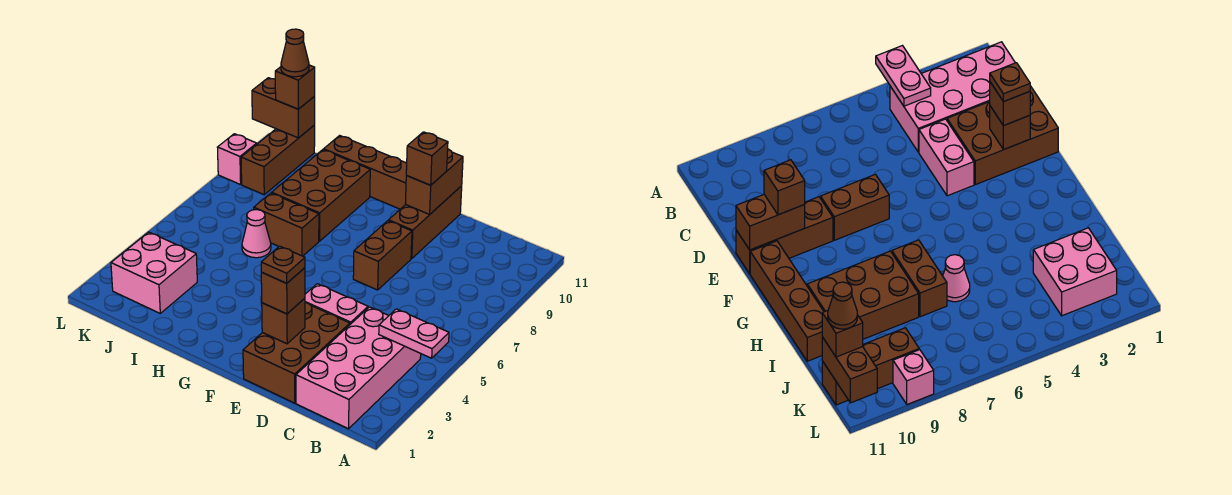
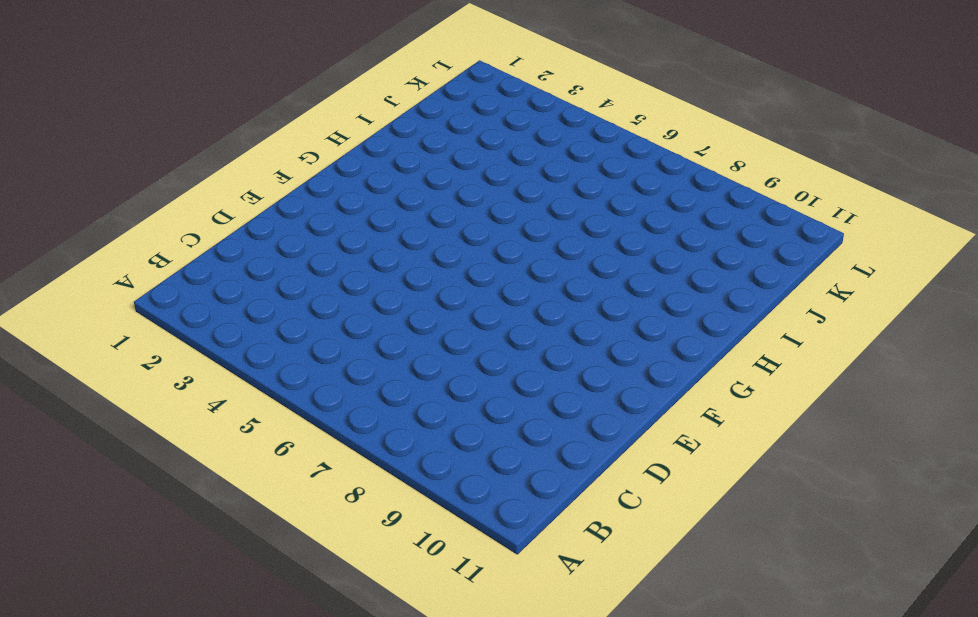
none -> pink brick B1:C4 level 1
none -> brown brick D1:E3 level 1
none -> pink brick D4:E4 level 1

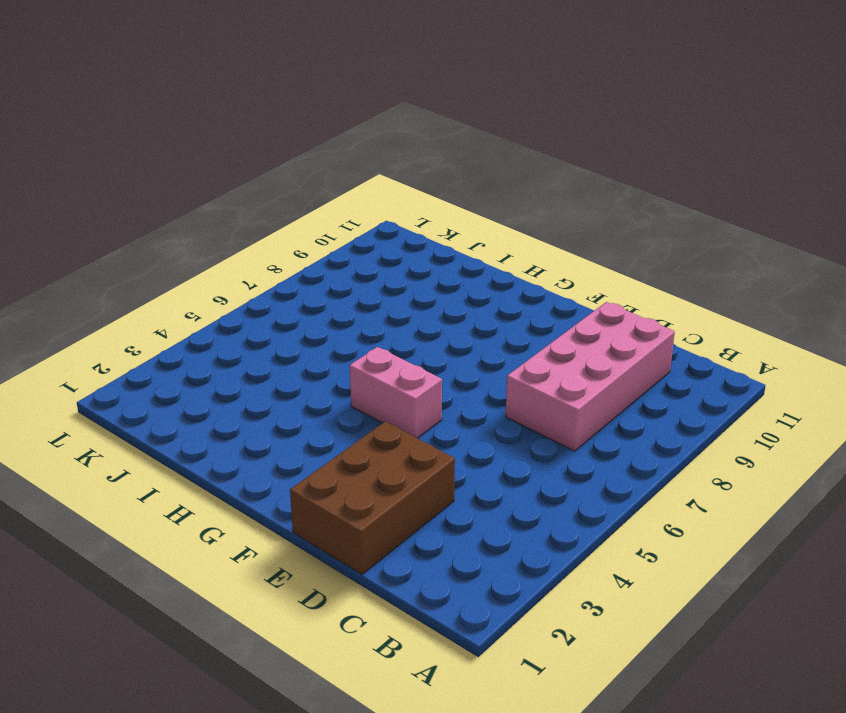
pink brick C7:D10 level 1 -> pink brick B1:C4 level 1
pink brick F5:G5 level 1 -> pink brick D4:E4 level 1
none -> brown brick E7:E8 level 1
none -> brown brick E9:E11 level 1
none -> brown brick F11:I11 level 1

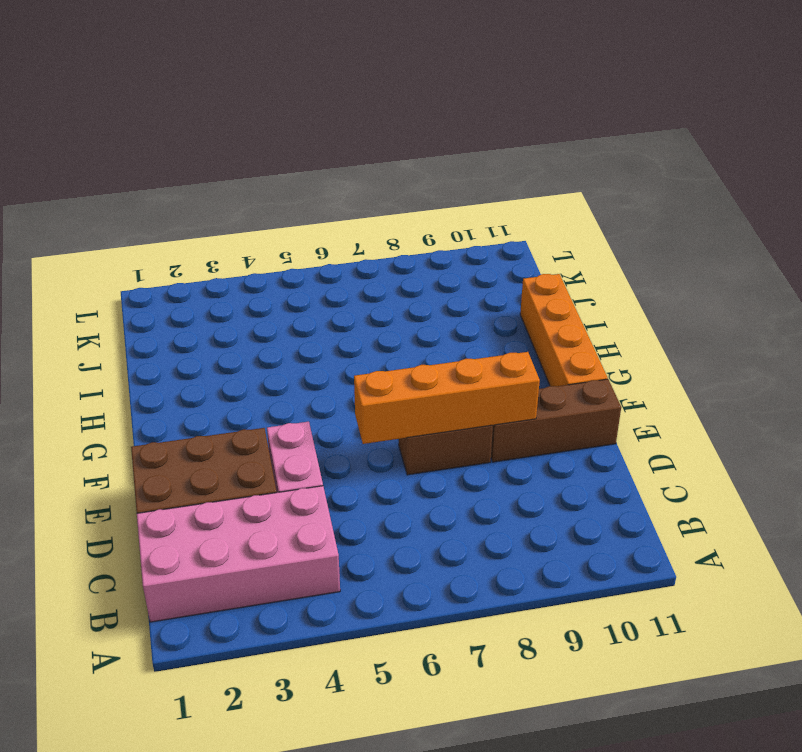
orange brick E6:E9 level 2 -> none
orange brick F11:I11 level 1 -> brown brick F11:I11 level 1
none -> brown brick H7:I7 level 1
none -> brown brick H8:I10 level 1
none -> pink cone I6 level 1

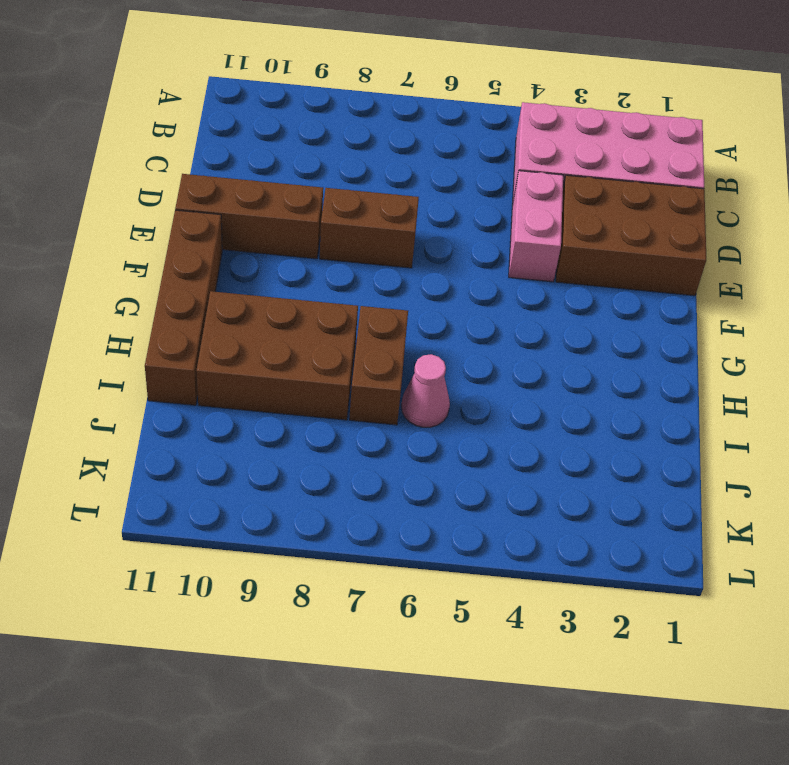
none -> pink brick J2:K3 level 1
none -> brown brick K9:K11 level 1
none -> pink brick L9 level 1

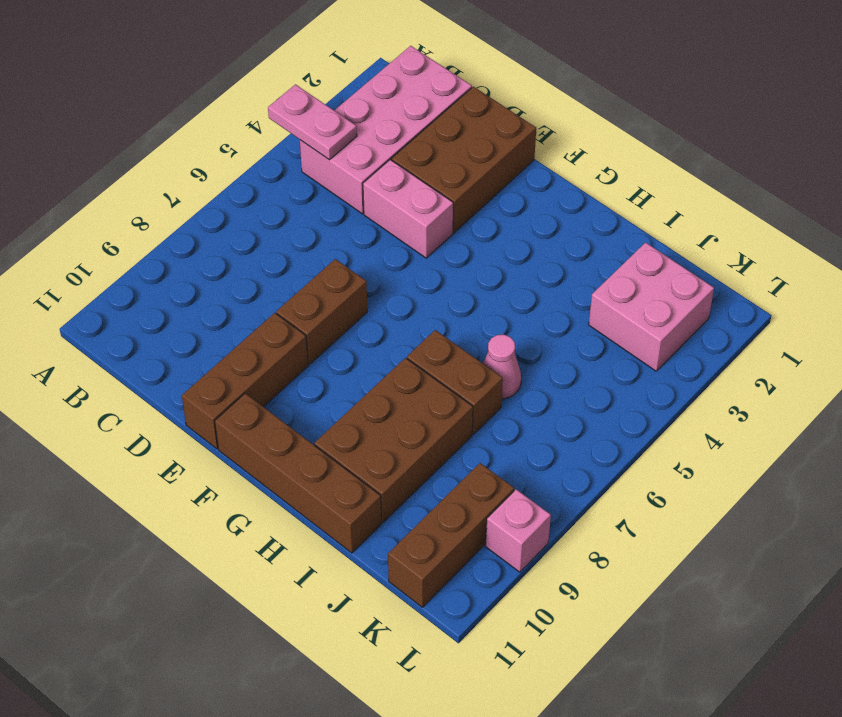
none -> brown brick E2 level 2
none -> brown brick E10:E11 level 2
none -> brown brick K11:L11 level 2

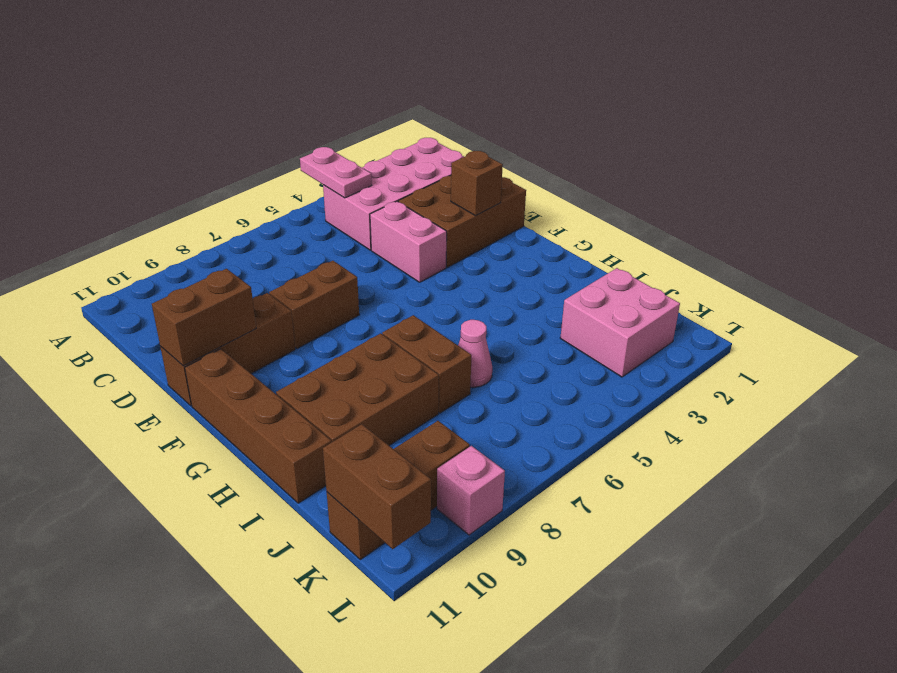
none -> brown brick E2 level 3
none -> brown brick E10 level 3
none -> brown brick K11 level 3

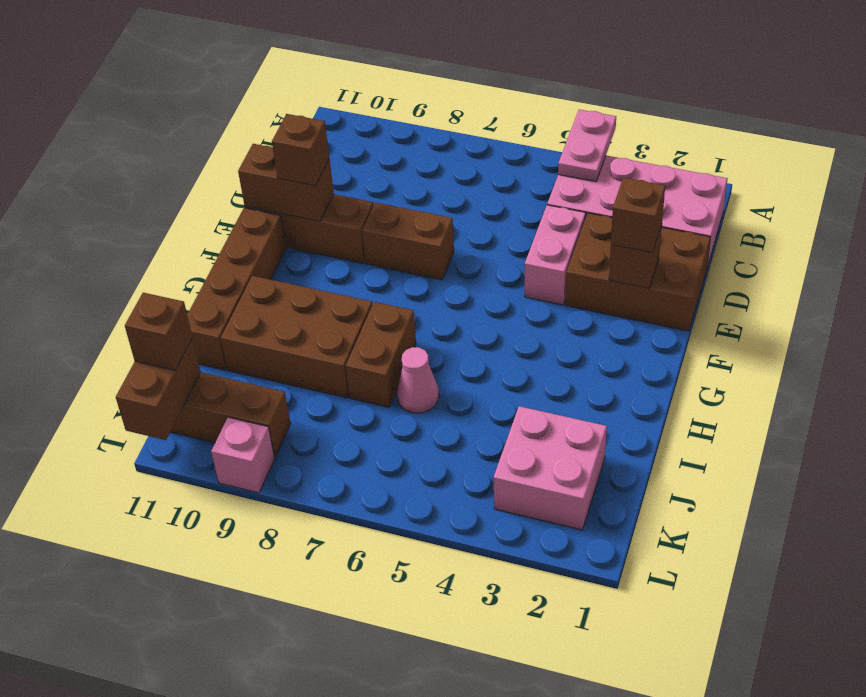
none -> brown plate E2 level 4
none -> brown cone K11 level 4

